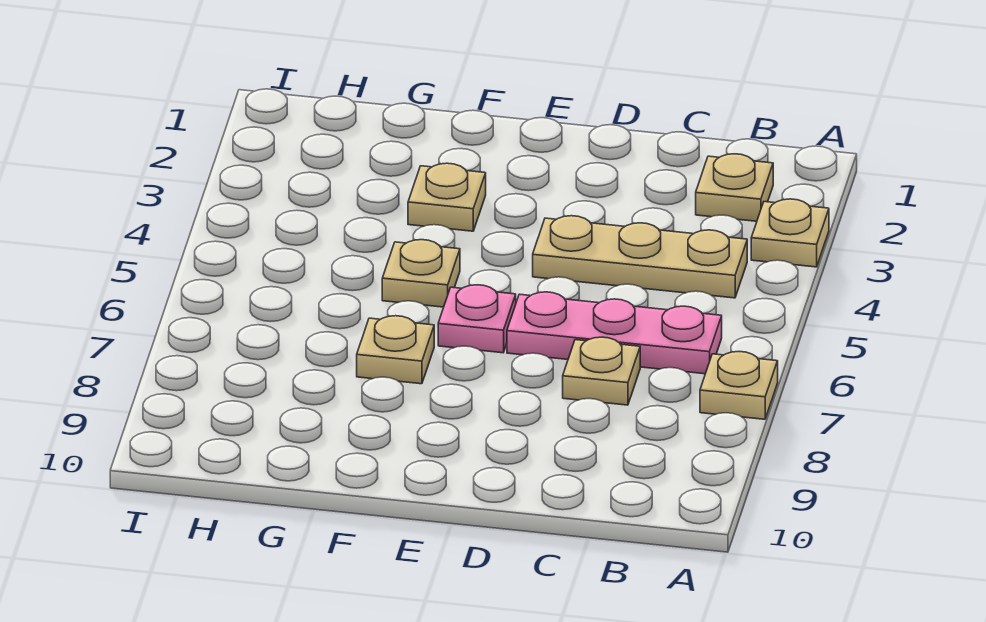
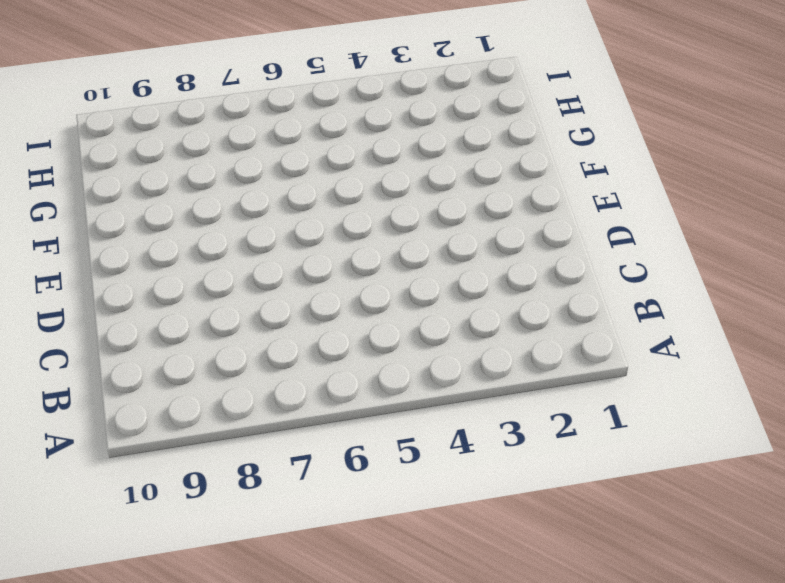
none -> tan plate A3 level 1
none -> tan plate A7 level 1

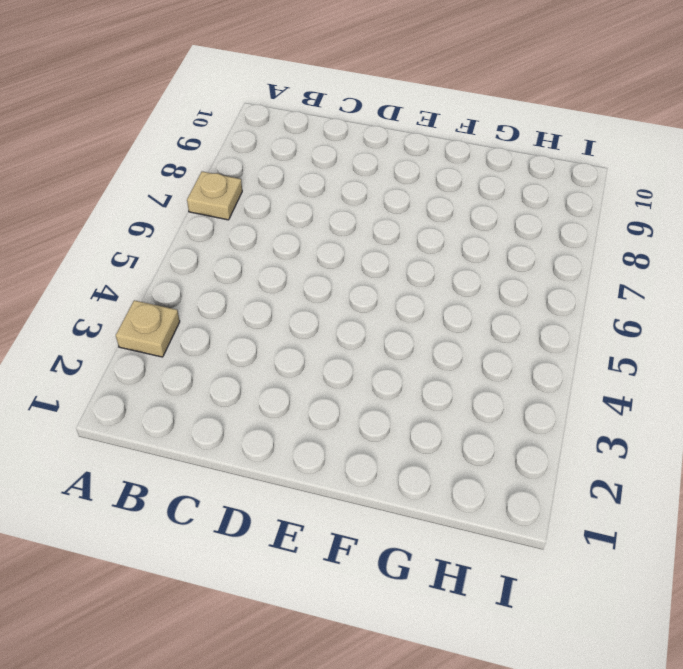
none -> tan plate B2 level 1
none -> tan plate B4:D4 level 1

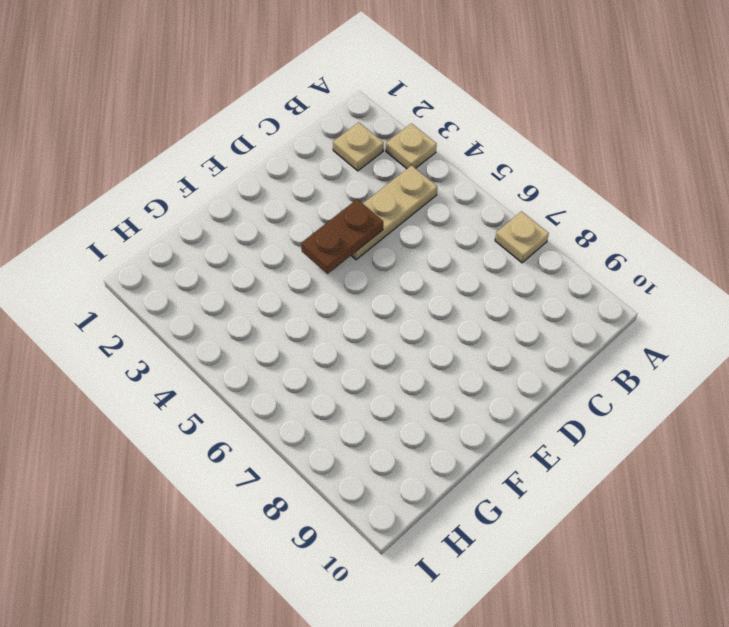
brown plate D4:E4 level 2 -> none
none -> pink plate B6:D6 level 1
none -> tan plate C7 level 1

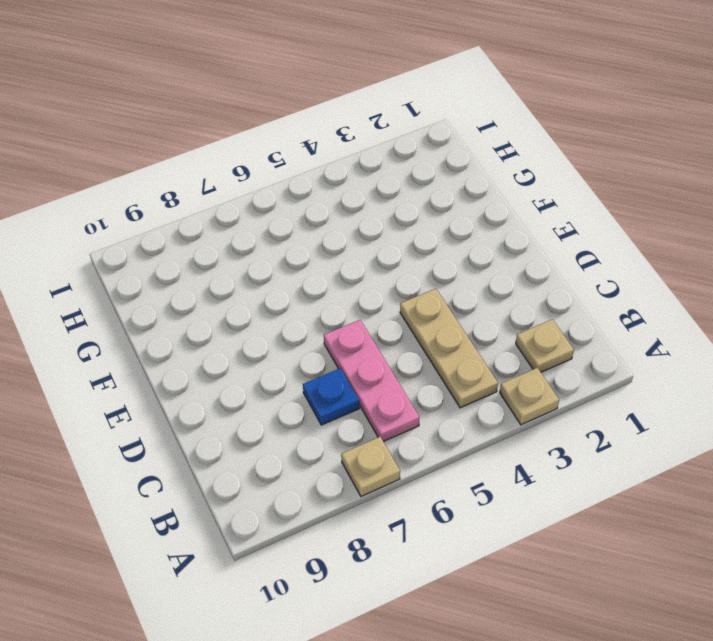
blue plate C7 level 1 -> tan plate C7 level 1
none -> pink plate E6 level 1
none -> tan plate F3 level 1

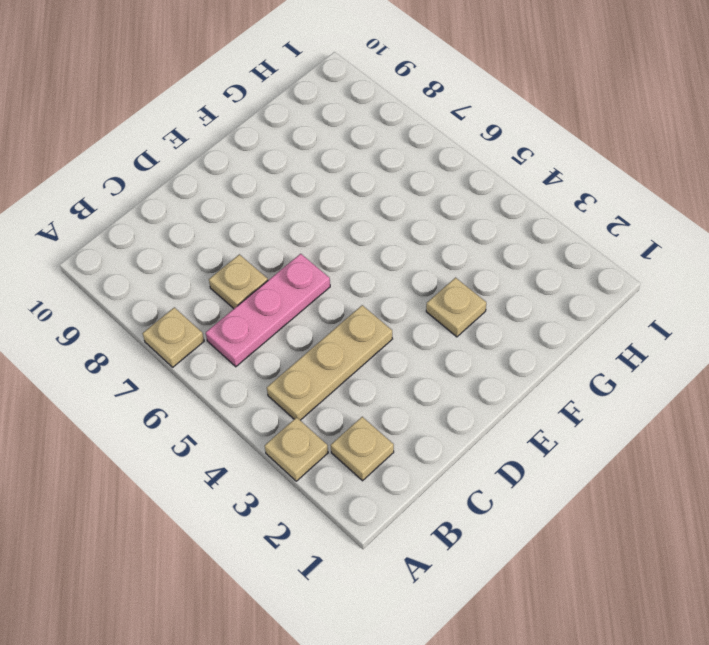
none -> pink plate E6 level 1
none -> tan plate F5 level 1

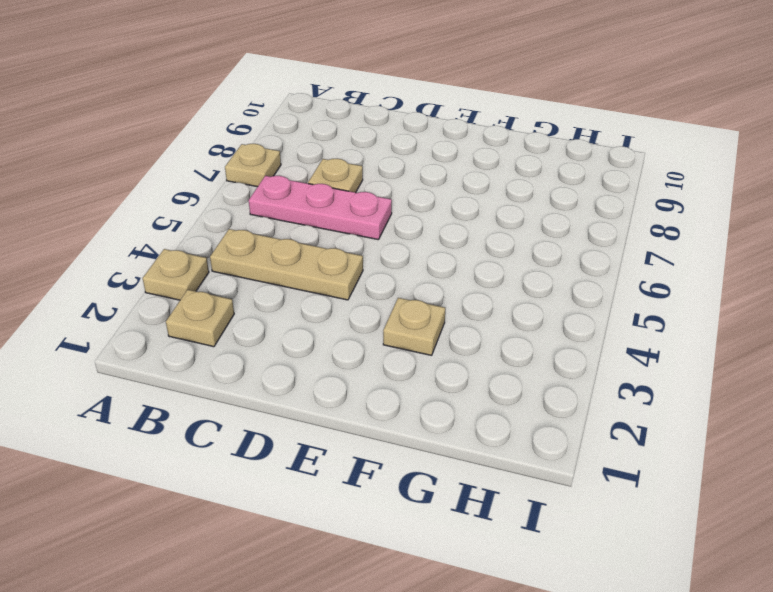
none -> pink plate E6 level 1
none -> tan plate F5 level 1

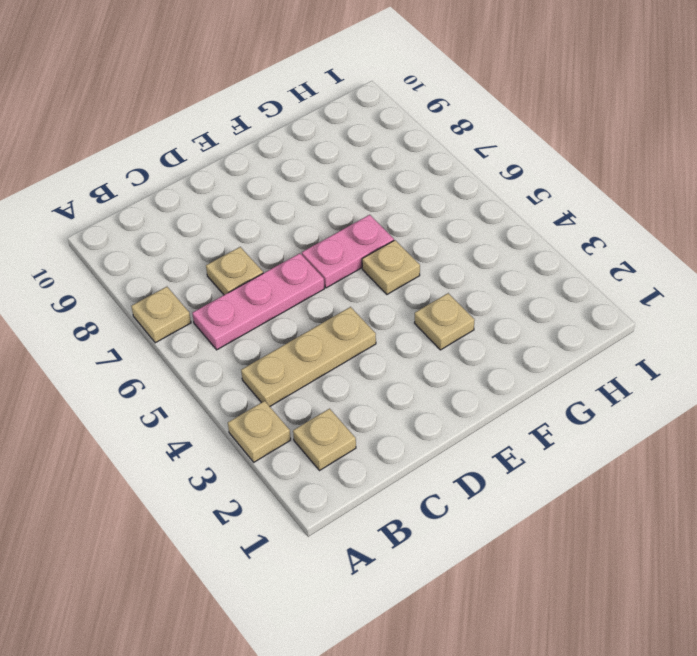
pink plate E6:F6 level 1 -> pink plate E6 level 1
none -> tan plate F7 level 1

